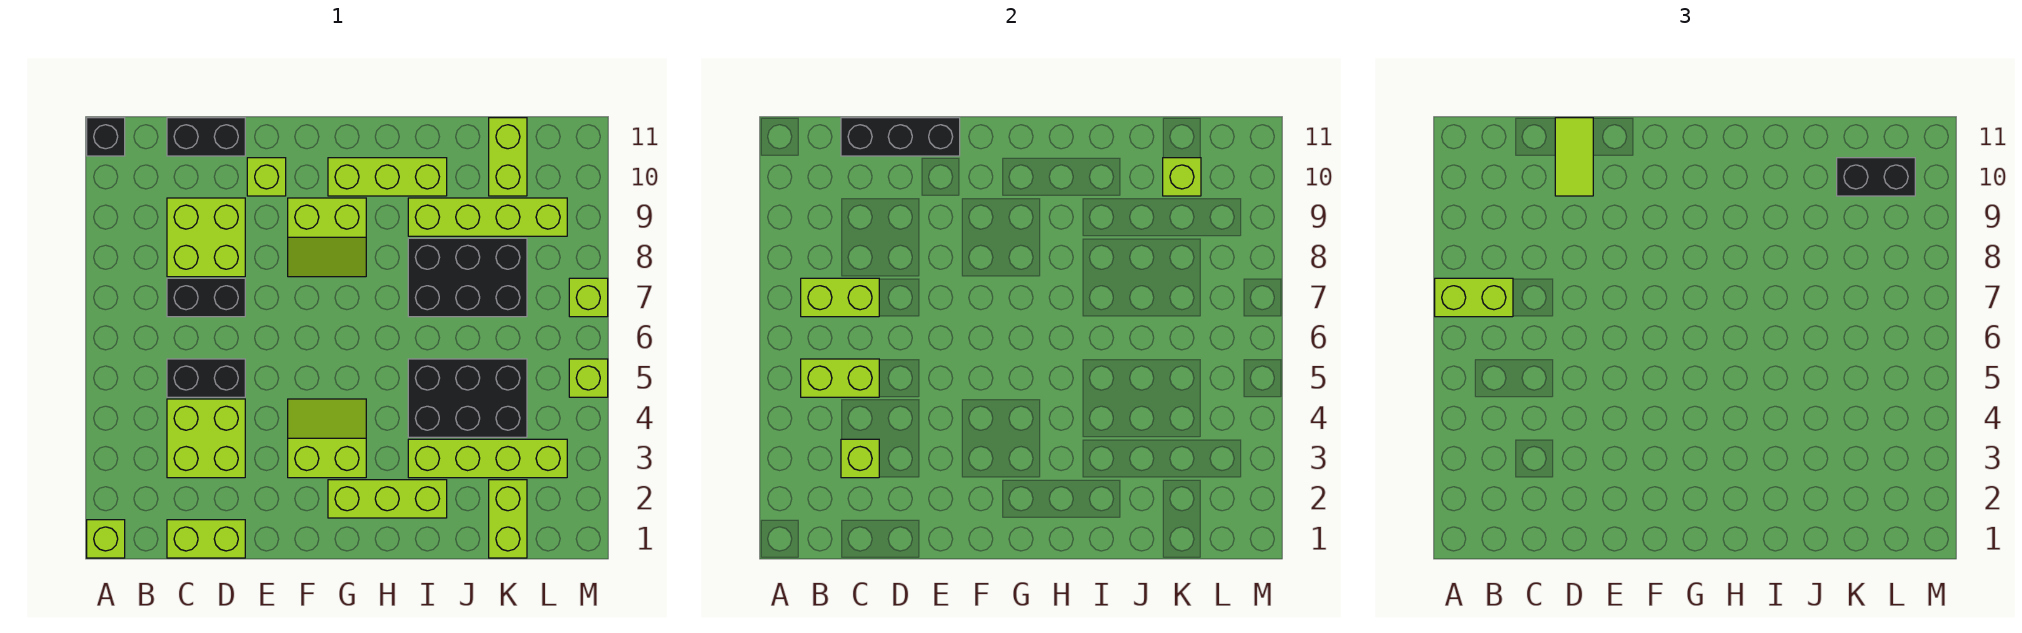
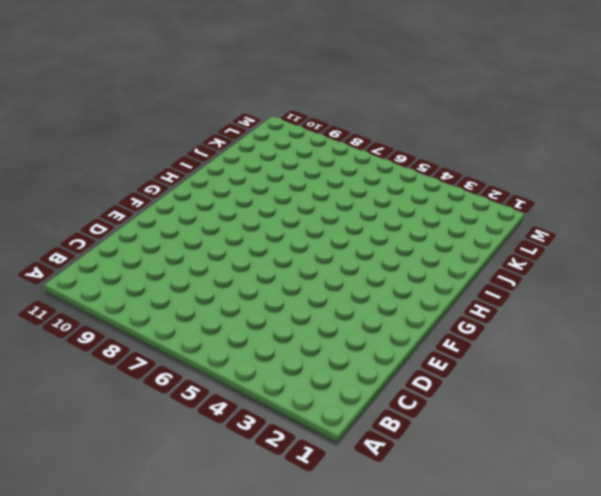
none -> lime brick A1 level 1
none -> black brick A11 level 1
none -> lime brick C1:D1 level 1

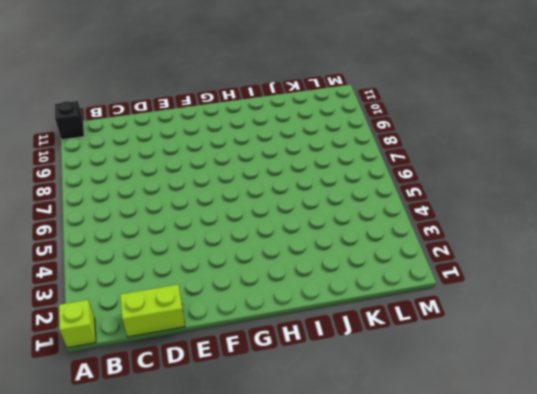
none -> lime brick C3:D4 level 1
none -> black brick C5:D5 level 1
none -> black brick C7:D7 level 1

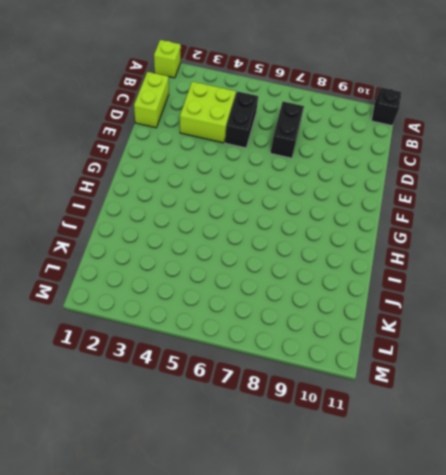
none -> lime brick C8:D9 level 1
none -> black brick C11:D11 level 1
none -> lime brick E10 level 1

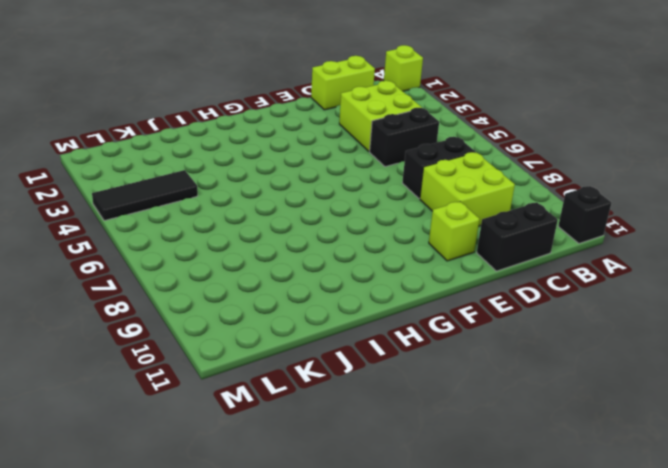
black tile K4:M4 level 1 -> black brick I4:K5 level 1
none -> lime slope F3:G4 level 1 top 3
none -> lime slope F8:G9 level 1 top 9
none -> lime brick G2:I2 level 1

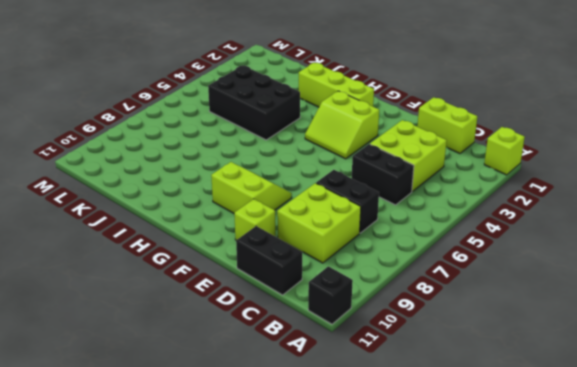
none -> lime brick G10:I10 level 1
none -> lime brick I3:L3 level 1
none -> black brick I7:K8 level 1

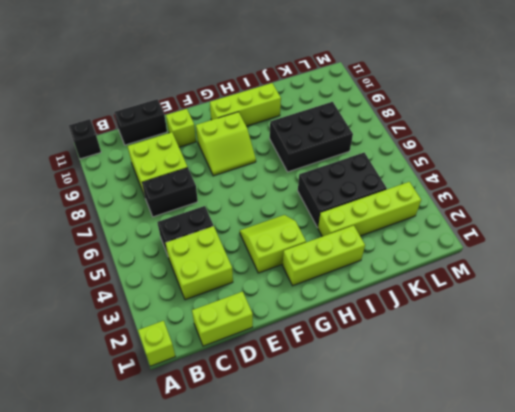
none -> lime brick I9:L9 level 1
none -> lime brick K1:K2 level 1
none -> lime brick K10:K11 level 1

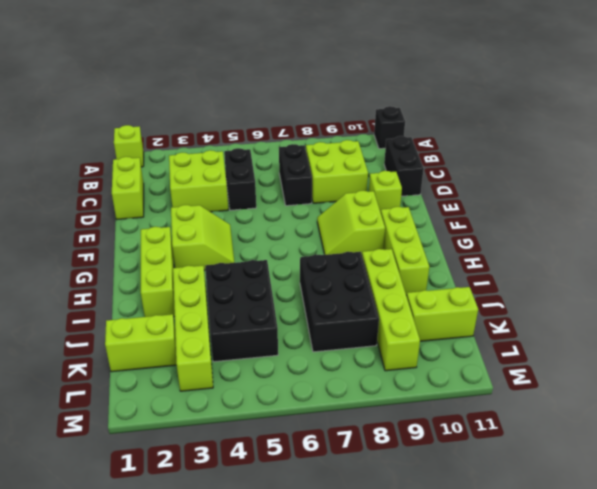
none -> lime brick M5 level 1
none -> lime brick M7 level 1
none -> lime brick B5:C5 level 2

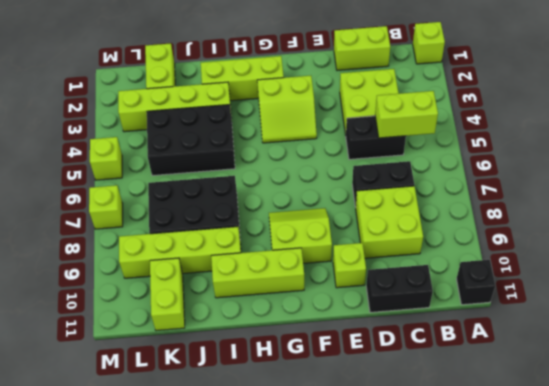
none -> lime brick B7:C7 level 2
none -> lime brick C3 level 2
none -> black brick C11:E11 level 2

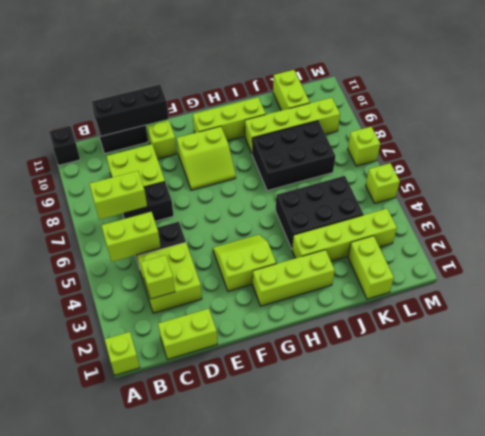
none -> lime brick K10 level 2
none -> lime brick A7:B7 level 3
none -> lime tile D10:D11 level 3

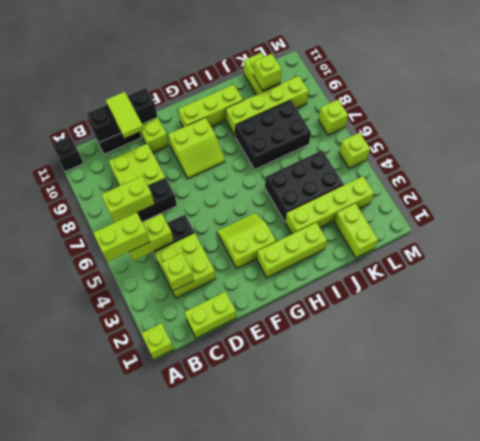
lime brick A5:B5 level 3 -> lime brick A7:B7 level 3
none -> black brick K10:L10 level 3

